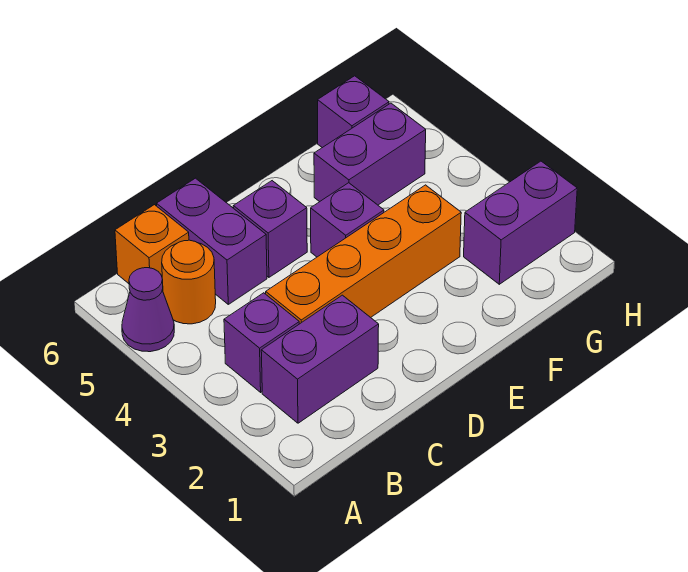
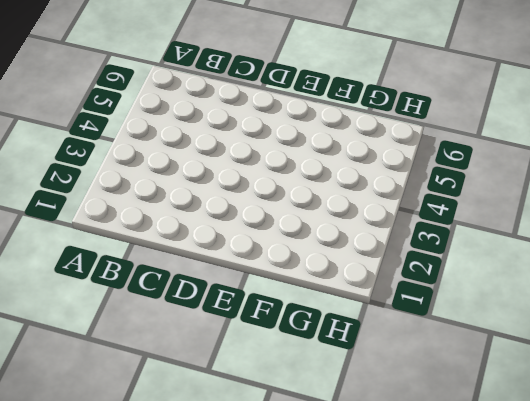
none -> purple cone A5 level 1
none -> purple brick B2:C2 level 1
none -> purple brick B3 level 1

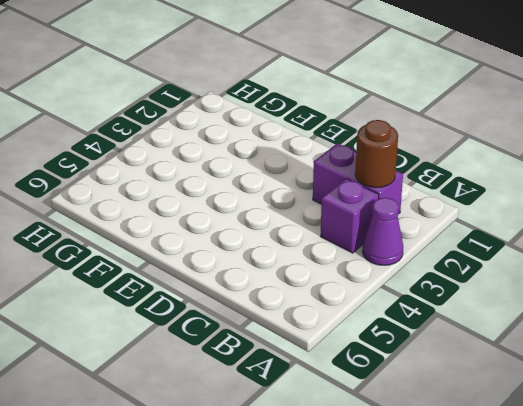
purple cone A3 level 1 -> purple cone A5 level 1
brown round brick B2 level 2 -> none
none -> orange round brick B5 level 1
none -> orange brick B6 level 1
none -> orange brick C3:F3 level 1

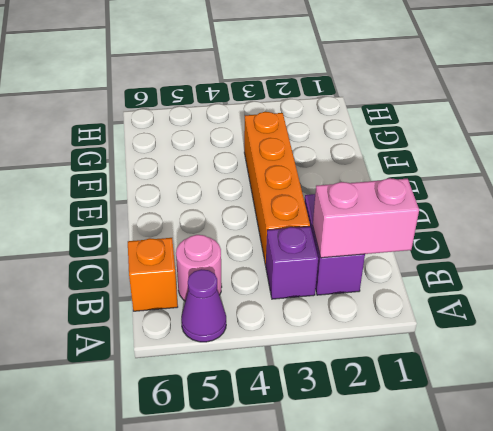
pink brick B1:B2 level 2 -> none
pink round brick B5 level 1 -> orange round brick B5 level 1
none -> purple brick C5:C6 level 1
none -> purple brick D5 level 1
none -> purple brick E4 level 1

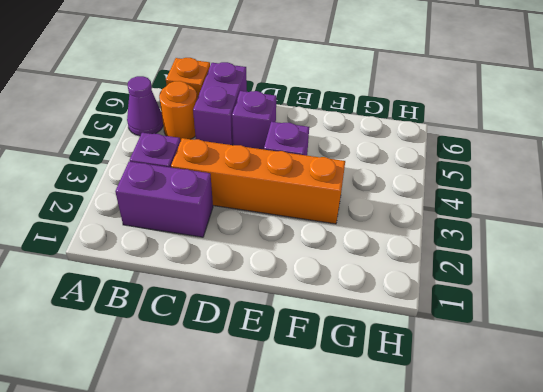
none -> purple brick F5:G5 level 1
none -> purple brick G2:H2 level 1
none -> purple brick G6 level 1

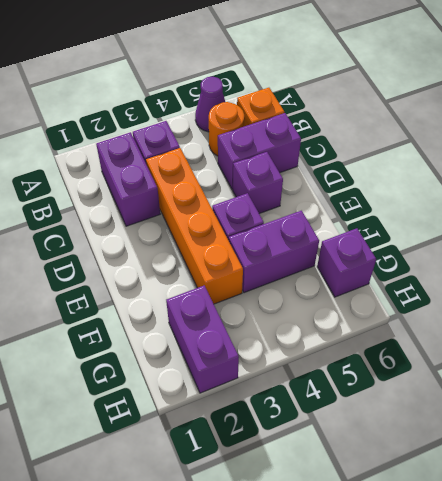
purple brick F4:F5 level 1 -> purple brick F5:G5 level 1

